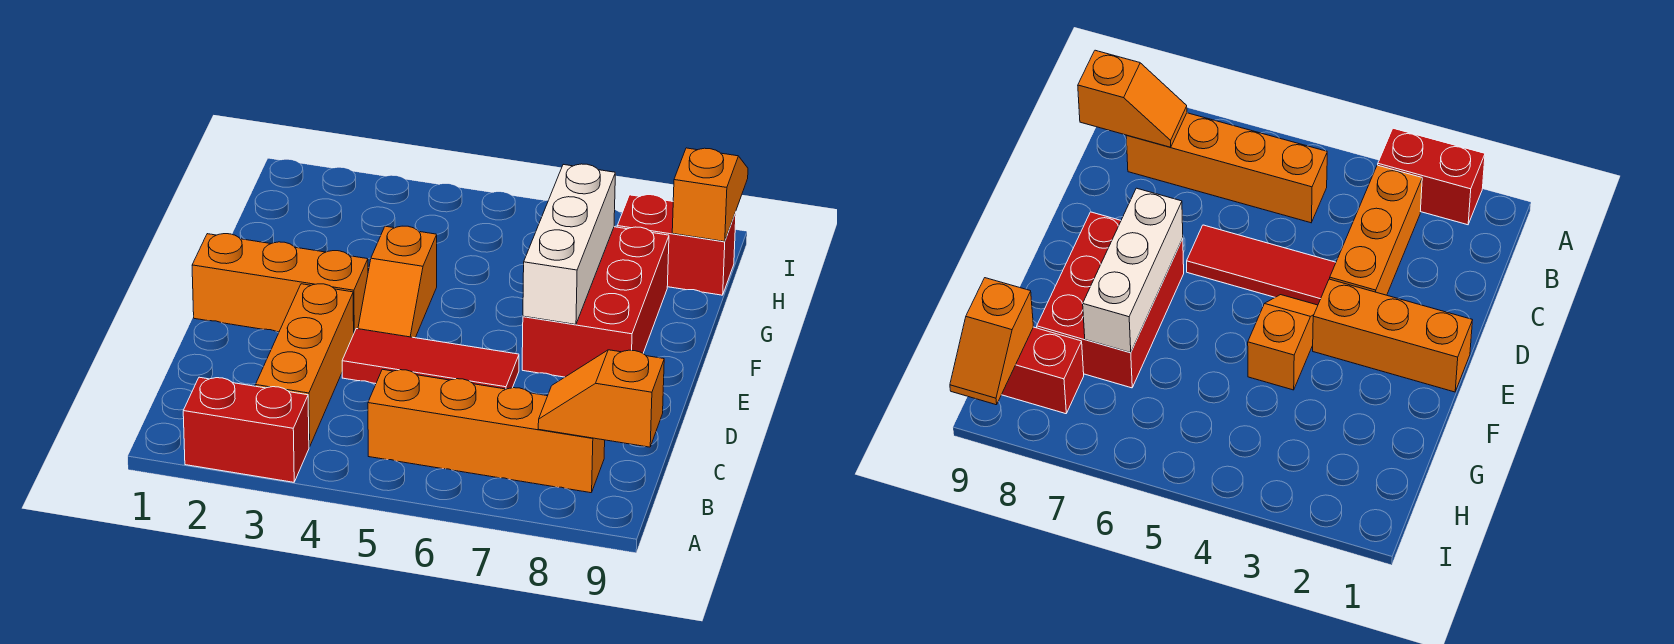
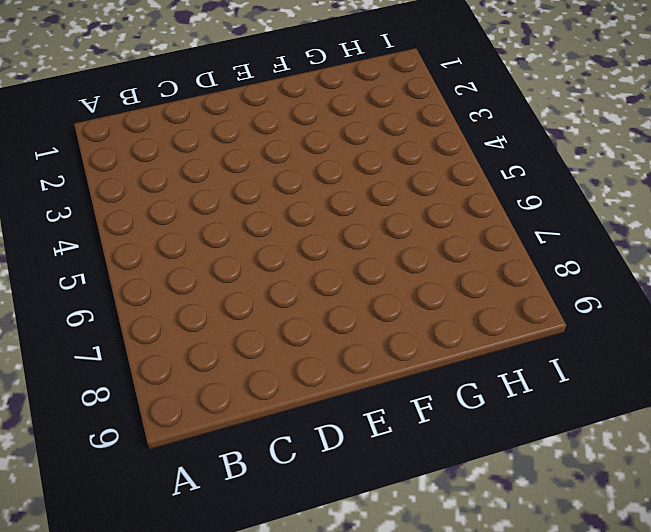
none -> red brick A2:A3 level 1
none -> orange brick B3:D3 level 1

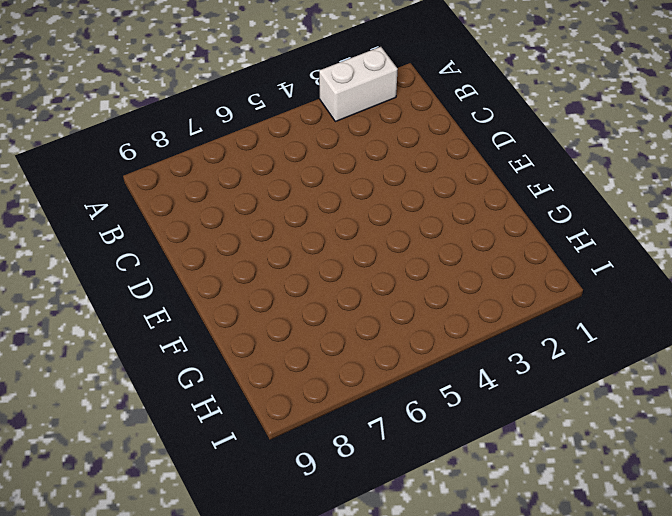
white brick A2:A3 level 1 -> red brick A2:A3 level 1
none -> orange brick B3:D3 level 1
none -> orange brick B5:B8 level 1

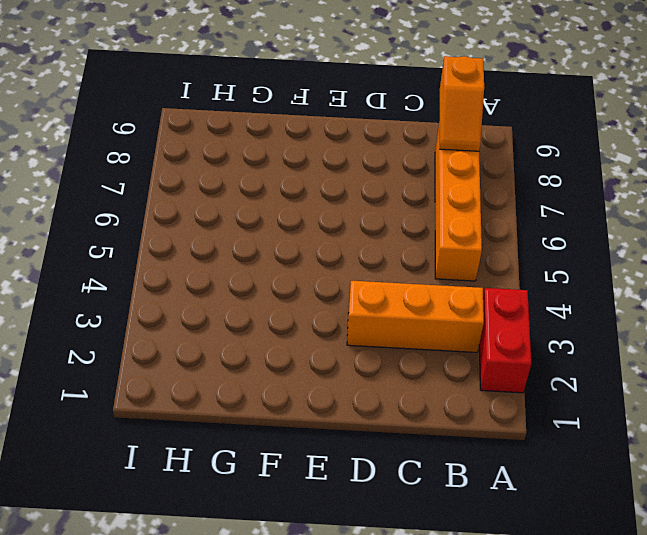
none -> red tile D4:D6 level 1
none -> orange brick E1:E3 level 1

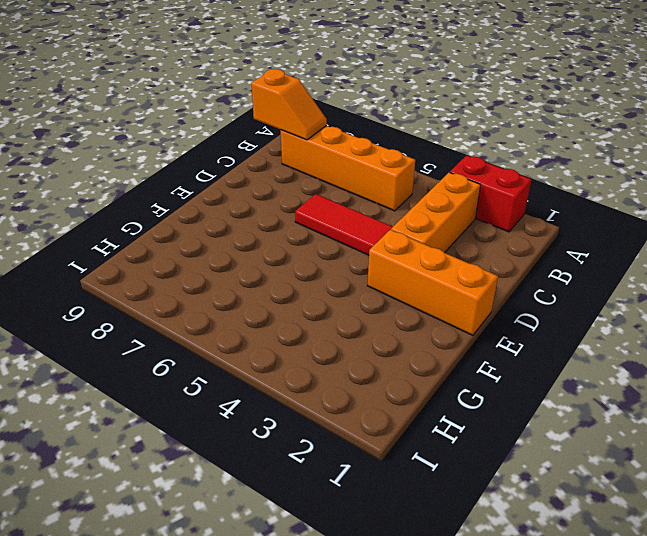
none -> orange slope E4:F4 level 1 top F
none -> red brick E7:G8 level 1

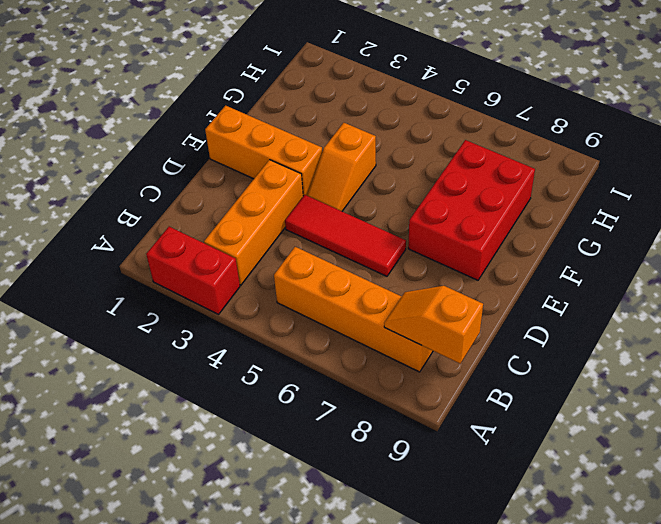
none -> red brick H8:H9 level 1
none -> white brick E7:G7 level 2

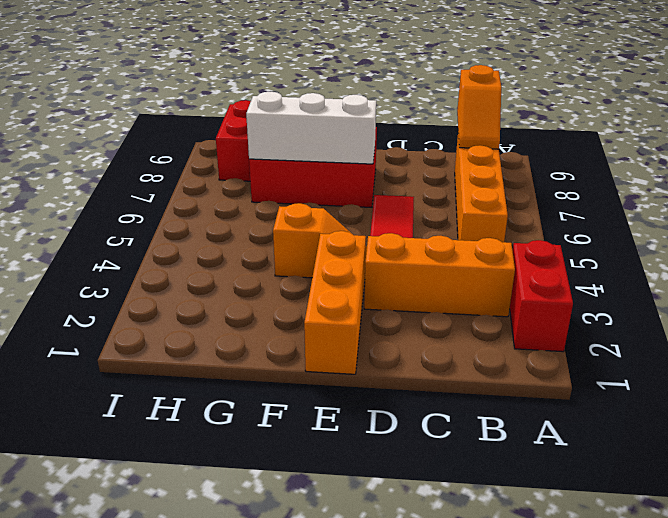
none -> orange slope H9:I9 level 2 top H

